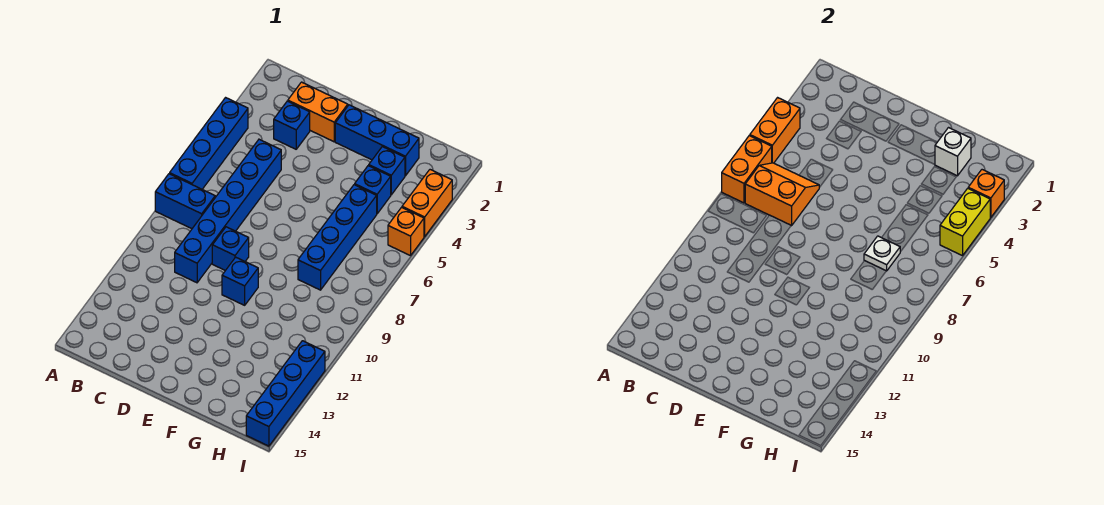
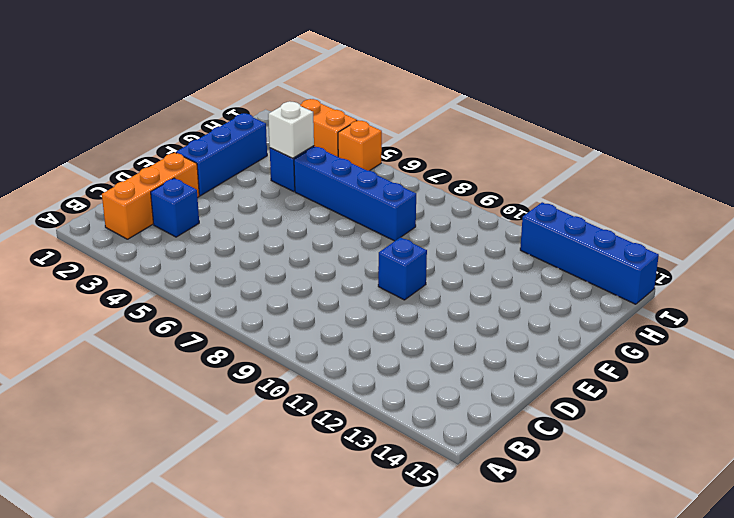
orange brick B2:D2 level 1 -> orange brick C2:D2 level 1
white brick G4 level 2 -> white brick G2 level 2
none -> blue brick A4:A7 level 1
none -> blue brick A8:B8 level 1
none -> blue brick C5:C10 level 1

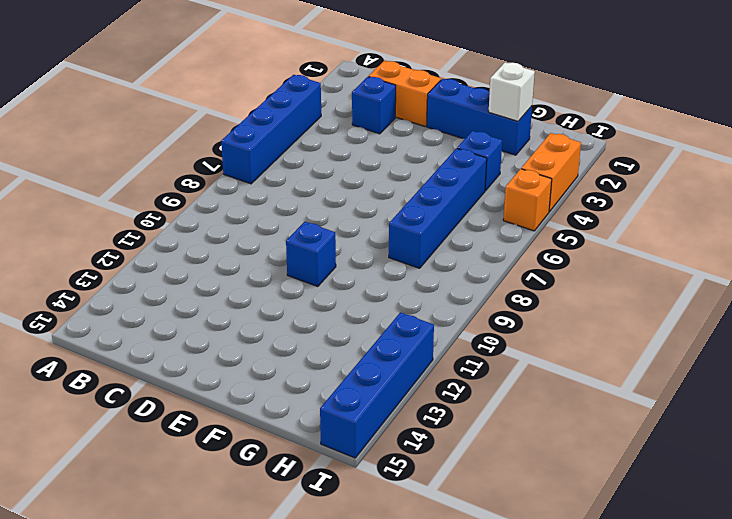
none -> blue brick A8:B8 level 1
none -> blue brick C5:C10 level 1
none -> blue brick D9 level 1

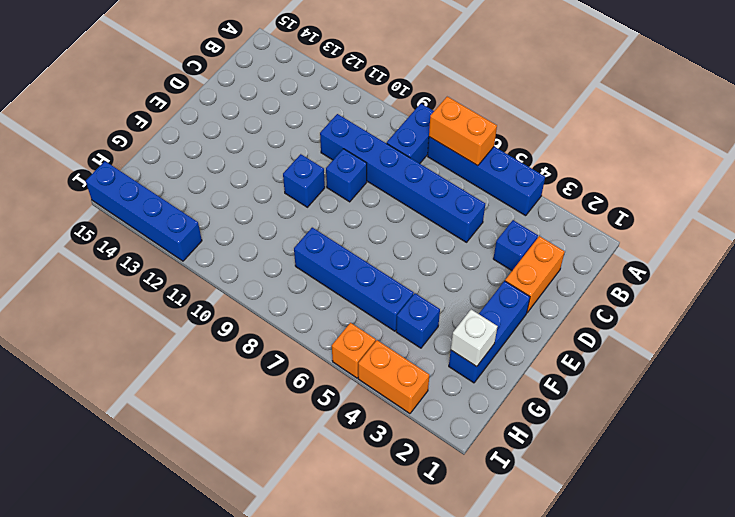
none -> blue brick G3 level 1
none -> orange brick A4:A5 level 2
none -> orange slope B6:C7 level 2 top 7

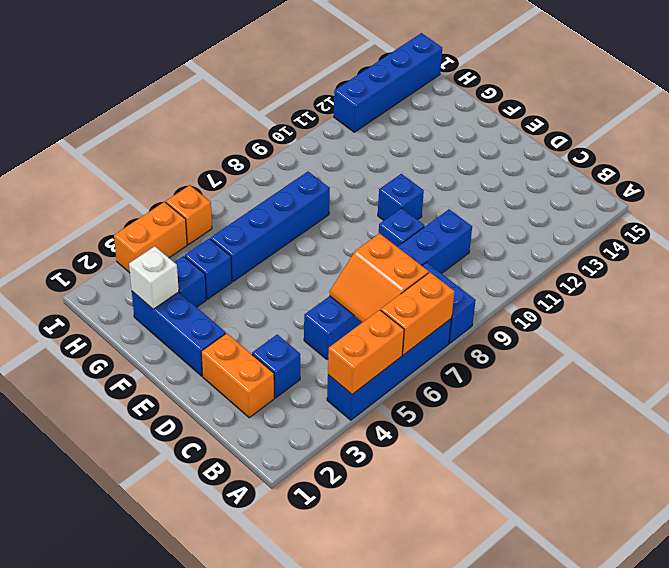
none -> white plate G7 level 2
none -> orange brick I3 level 2
none -> yellow brick I4:I5 level 2

